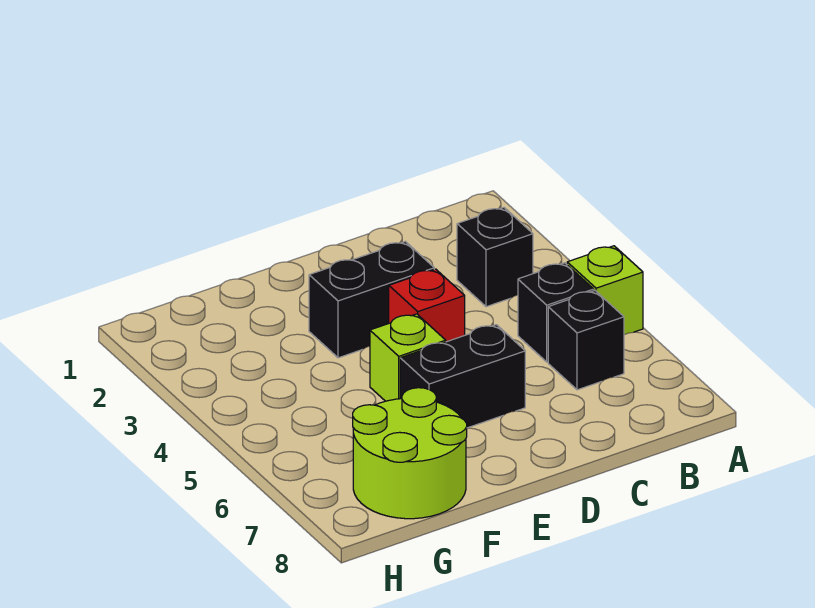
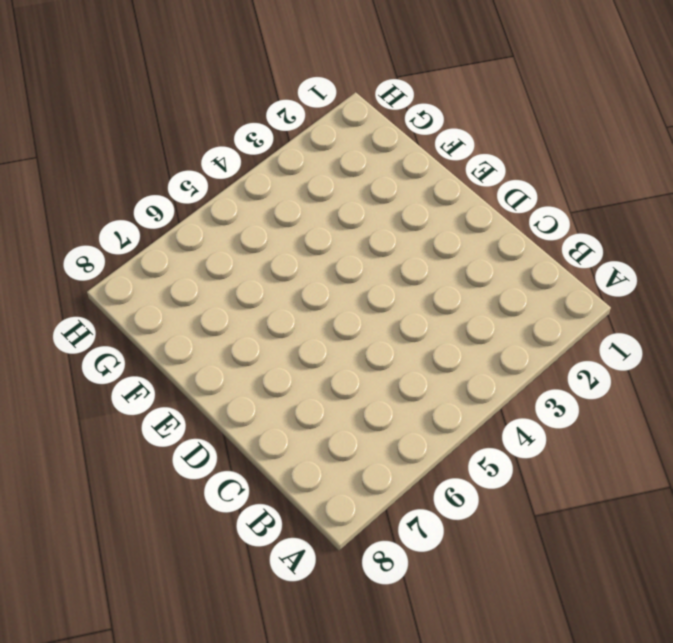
none -> lime brick A5 level 1
none -> black brick B3 level 1

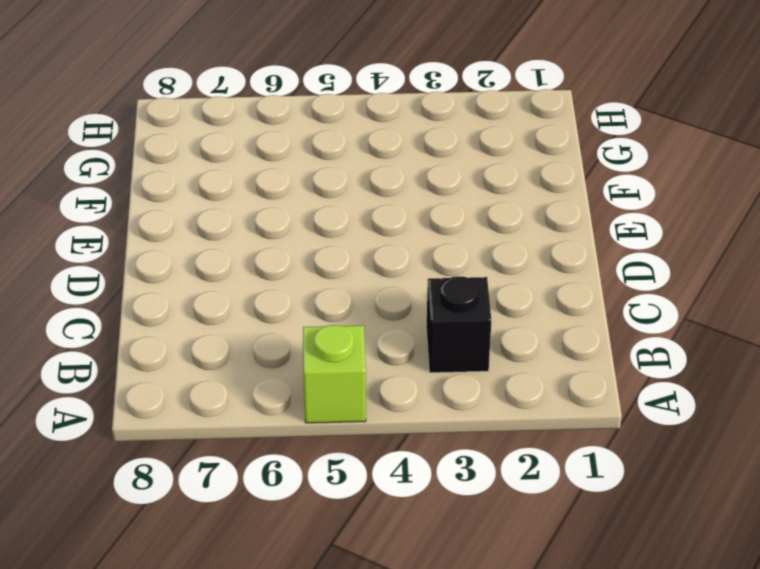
none -> black brick B5 level 1
none -> black brick B6 level 1

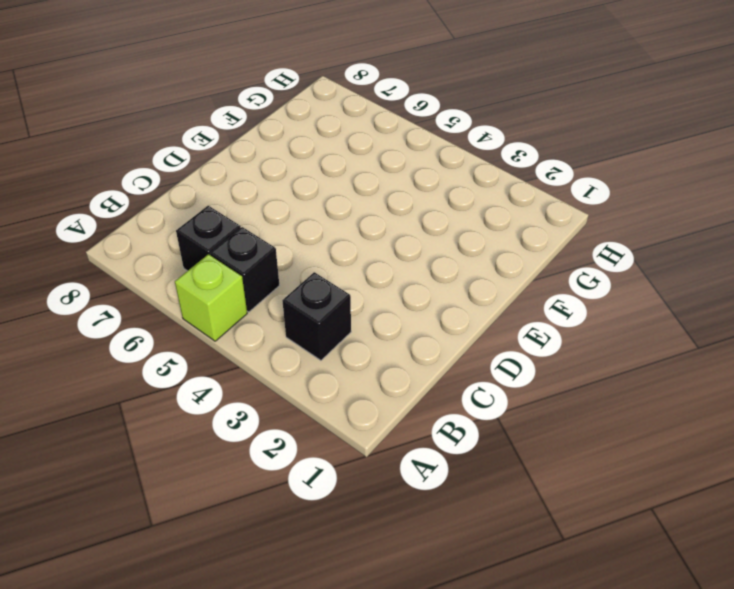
none -> black brick D3:E3 level 1
none -> red brick D4 level 1

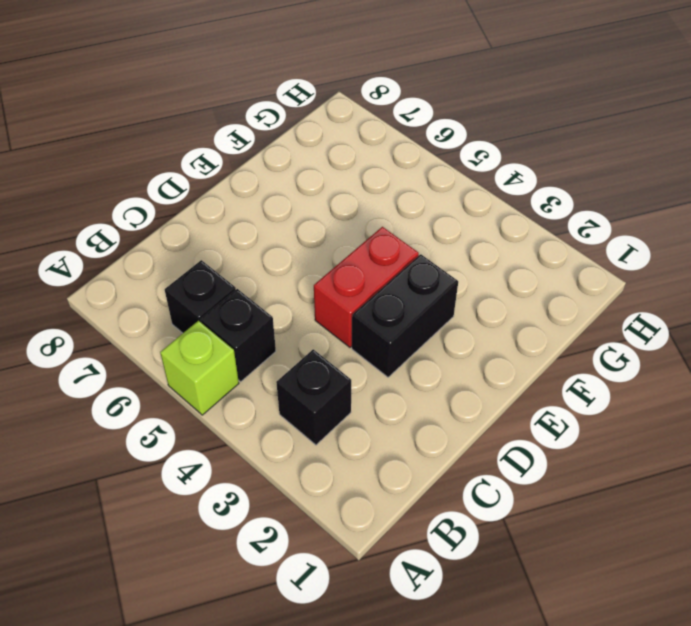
red brick D4:E4 level 1 -> red brick D4 level 1
none -> black brick D6:E6 level 1
none -> lime brick E5 level 1

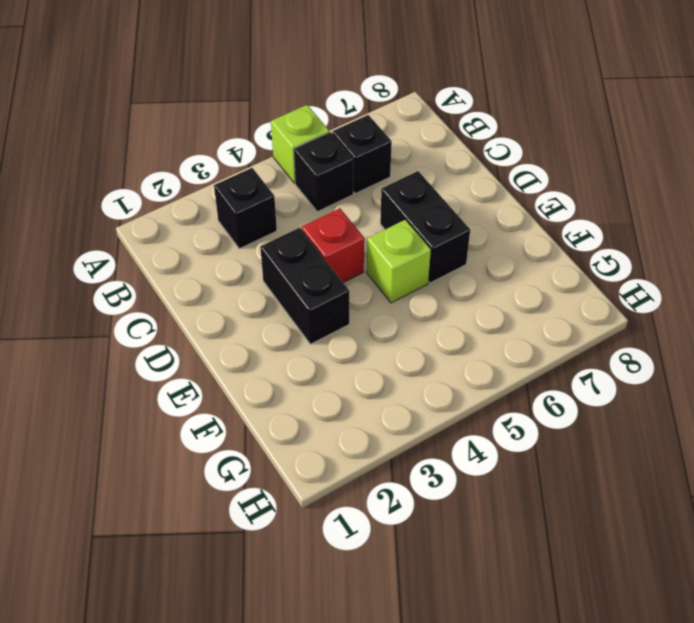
none -> lime round brick F7:G8 level 1

